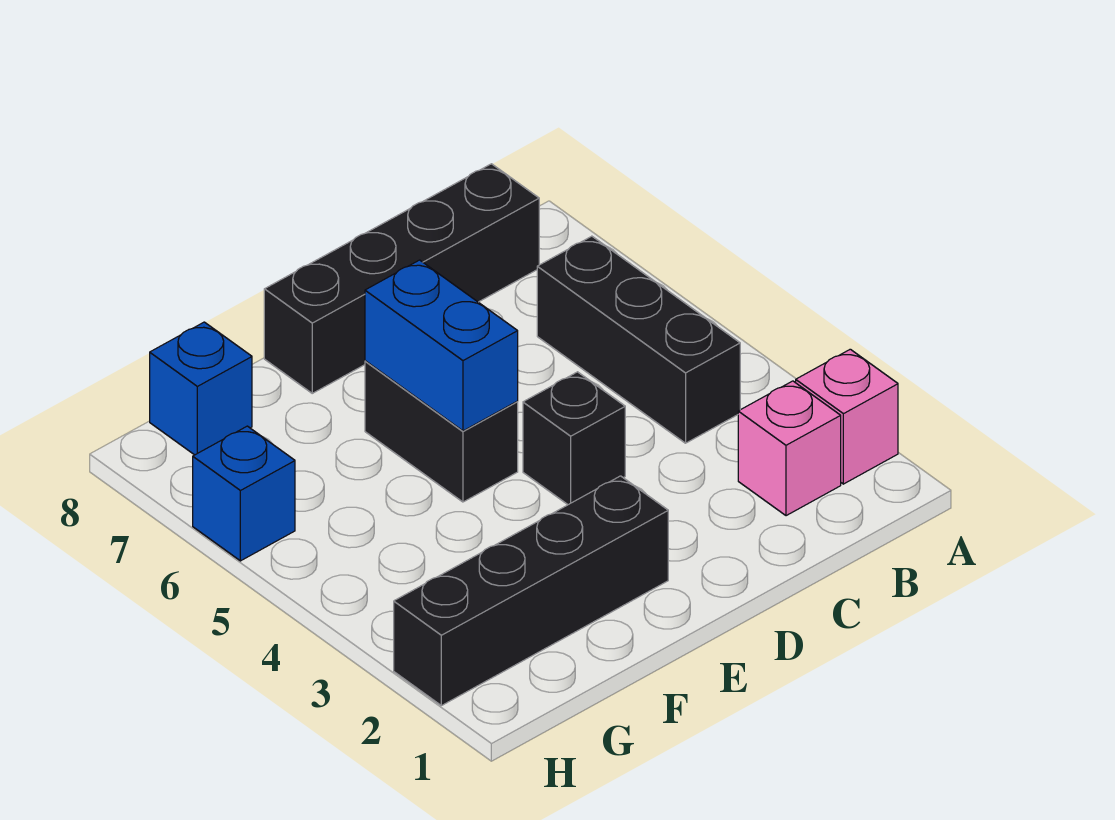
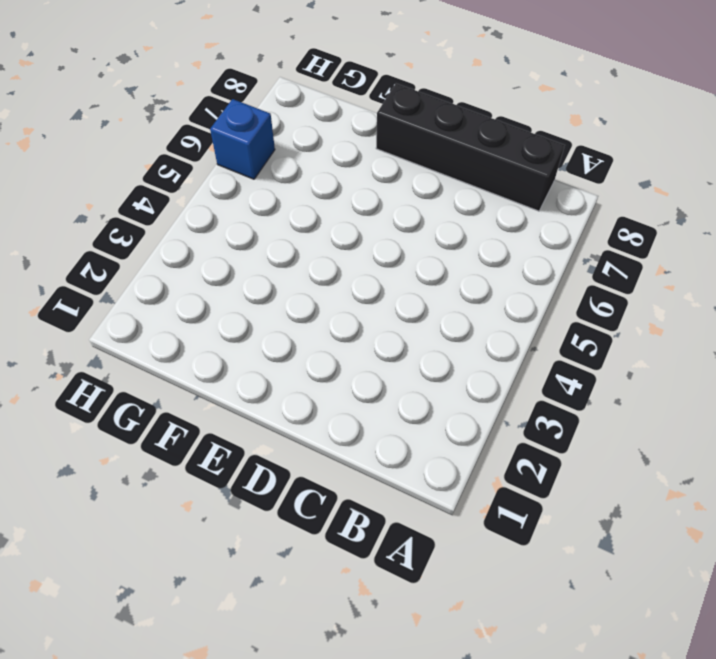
none -> pink brick A2 level 1
none -> pink brick B2 level 1

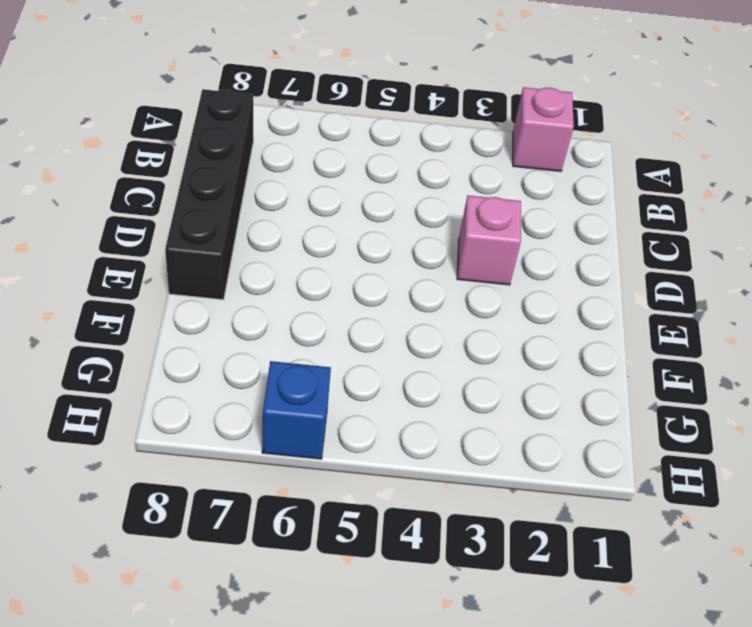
pink brick D3 level 1 -> pink brick B2 level 1
none -> black brick B4:B6 level 1
none -> black brick D4 level 1

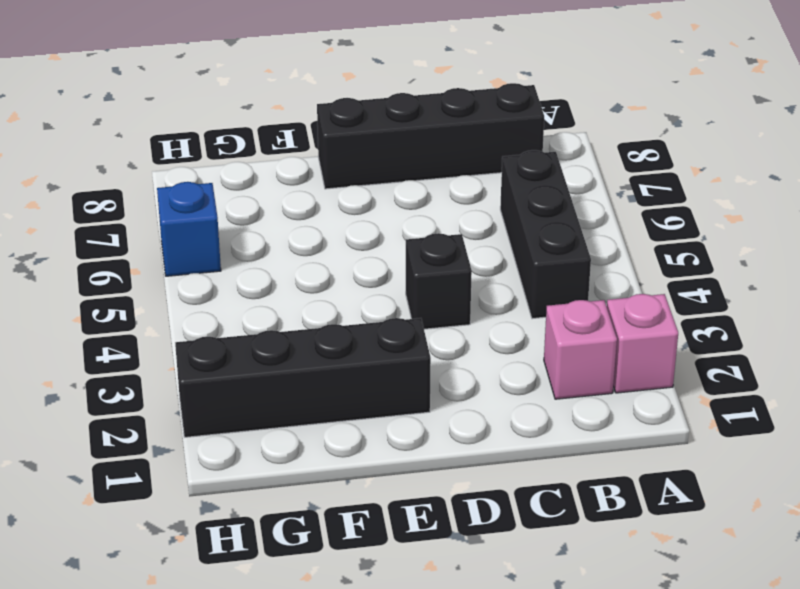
none -> black brick E5:E6 level 1
none -> blue brick G8 level 1

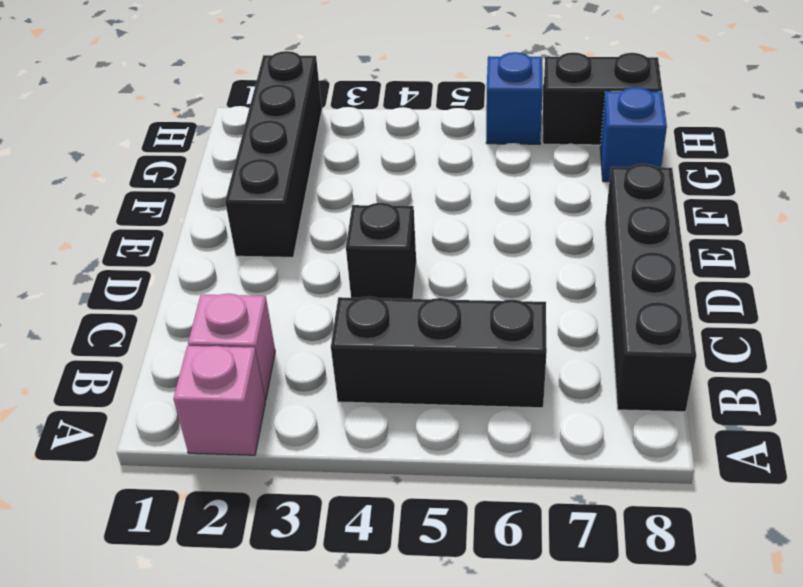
black brick H7:H8 level 1 -> black brick E5:E6 level 1
none -> blue brick E5:E6 level 2

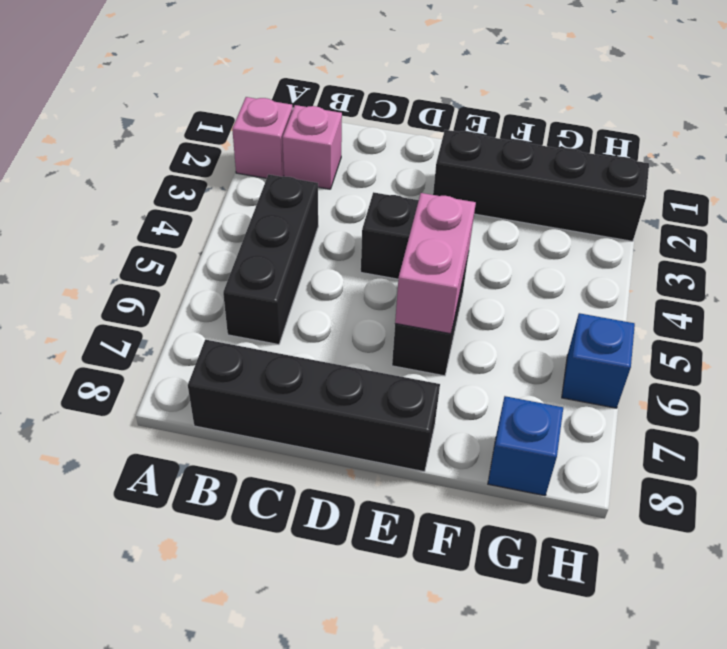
pink brick E5:E6 level 2 -> blue brick E5:E6 level 2

